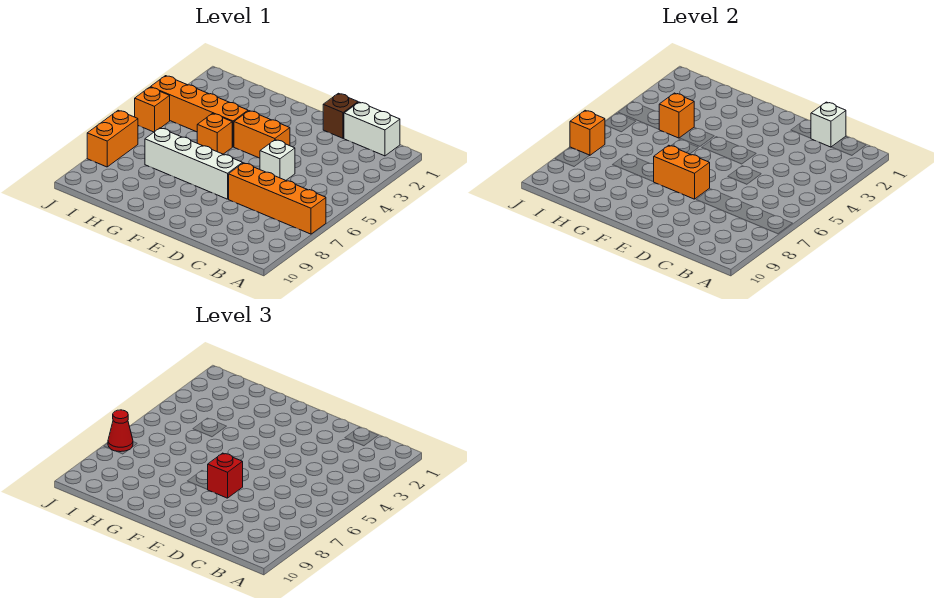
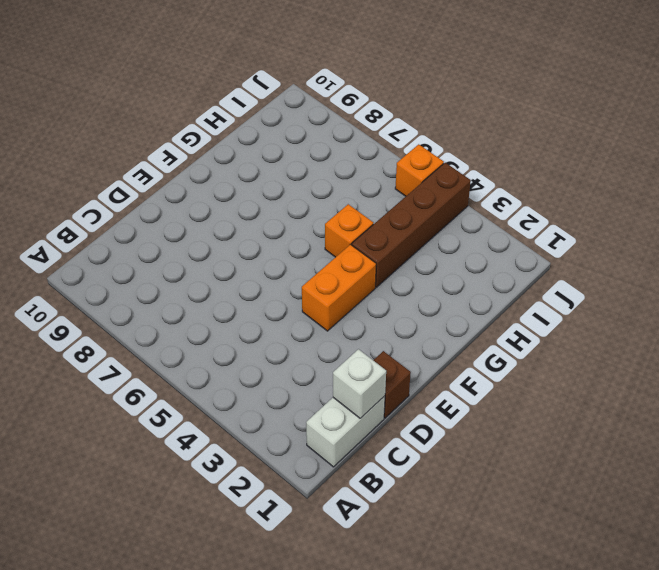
brown brick G4:J4 level 1 -> orange brick G4:J4 level 1
none -> orange brick A7:D7 level 1
none -> white brick D5 level 1
none -> white brick E7:H7 level 1

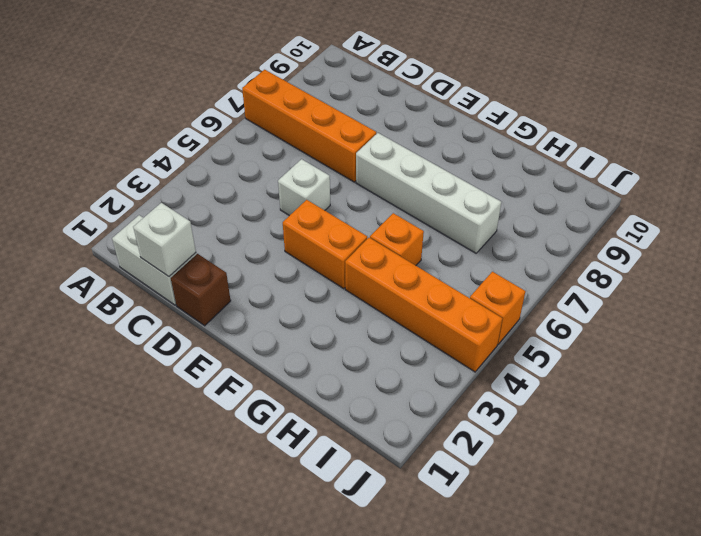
none -> orange brick J7:J8 level 1
none -> orange brick E7:F7 level 2
none -> orange brick H4 level 2

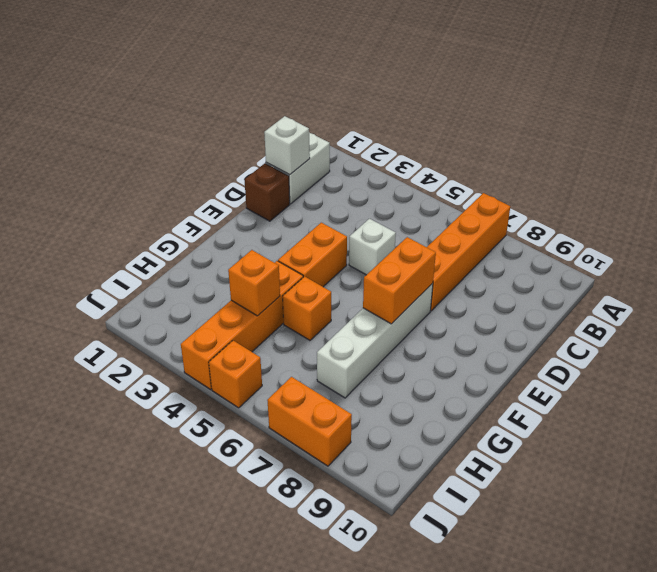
none -> orange brick J7 level 2
none -> red brick E7 level 3
none -> red cone J7 level 3

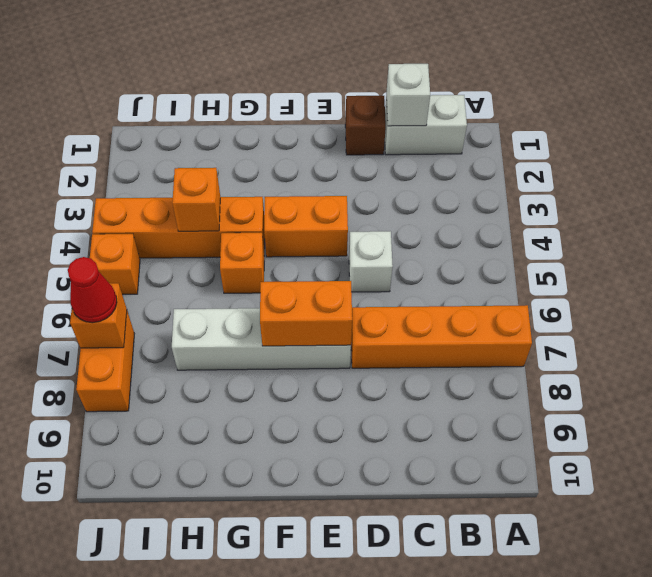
none -> red brick E7 level 3

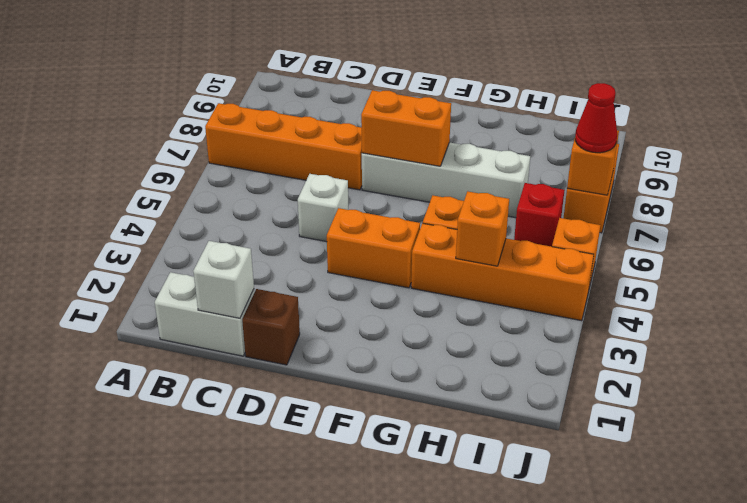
red brick I6 level 1 -> red brick E7 level 3

